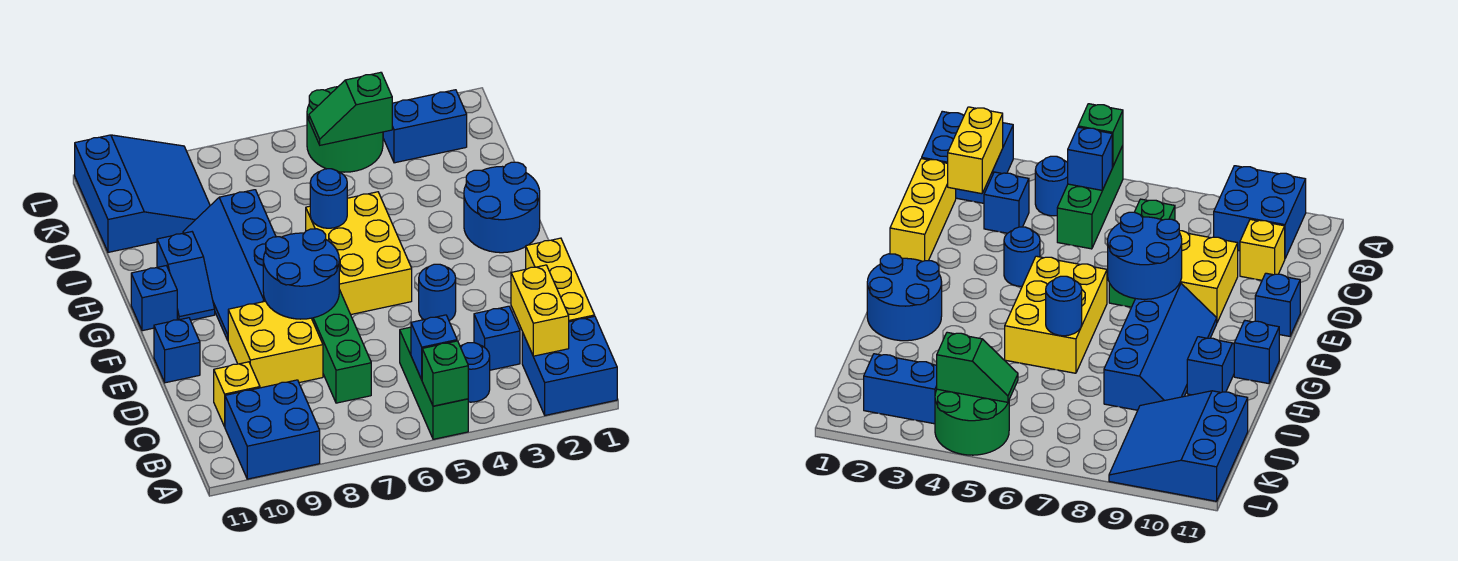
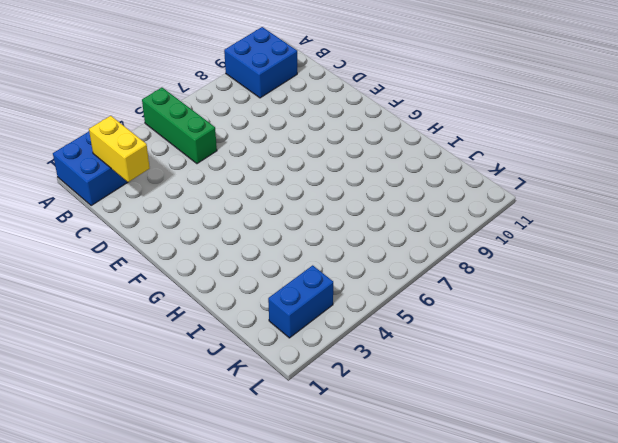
none -> blue round brick B4 level 1
none -> yellow brick C1:E1 level 1
none -> blue brick C3 level 1

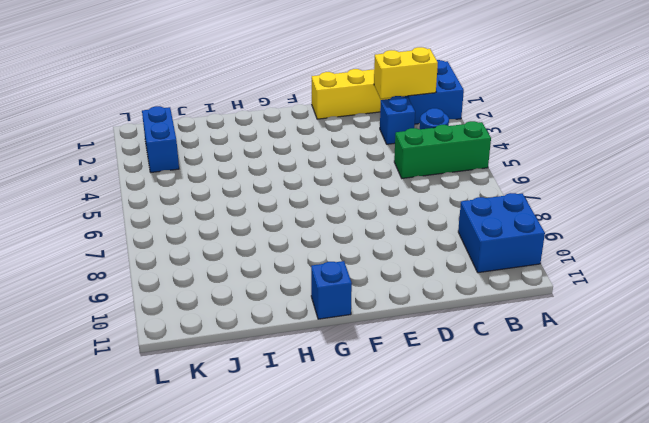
none -> green brick C7:E7 level 1
none -> yellow brick C10 level 1
none -> yellow brick D8:E9 level 1

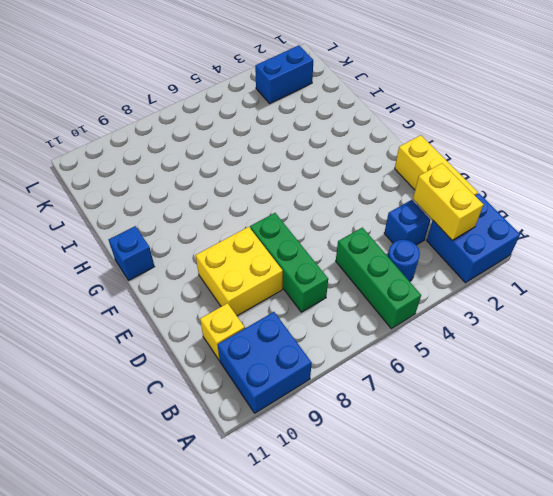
none -> blue round brick E4 level 1
none -> blue brick E11 level 1
none -> yellow brick F5:H6 level 1

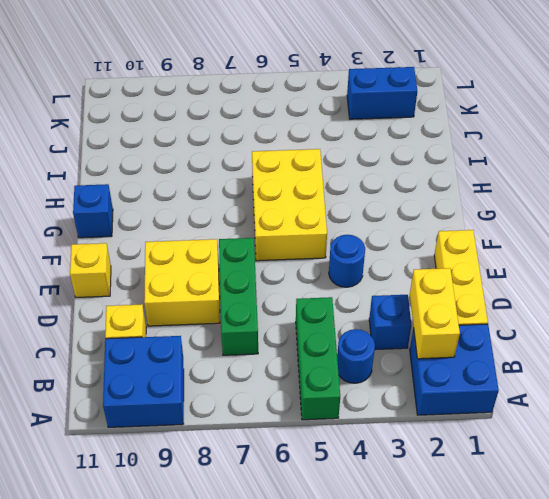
yellow brick E11 level 1 -> blue brick E11 level 1
none -> blue slope F8:I9 level 1 top 8
none -> blue round brick G1:H2 level 1
none -> blue slope G10:H10 level 1 top H

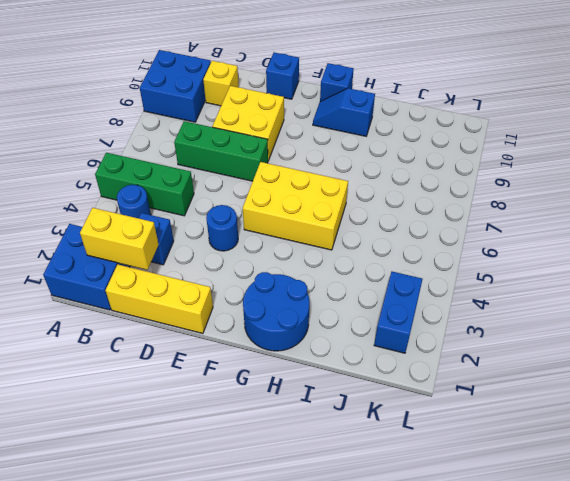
none -> blue slope F8:I9 level 1 top 8
none -> blue slope J9:L11 level 1 top 11
none -> green round brick K4:L5 level 1

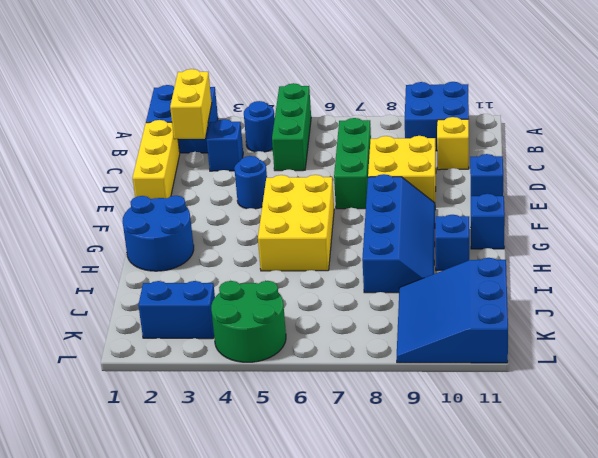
none -> green brick A5 level 2
none -> blue brick B5 level 2
none -> blue round brick E7:F8 level 2

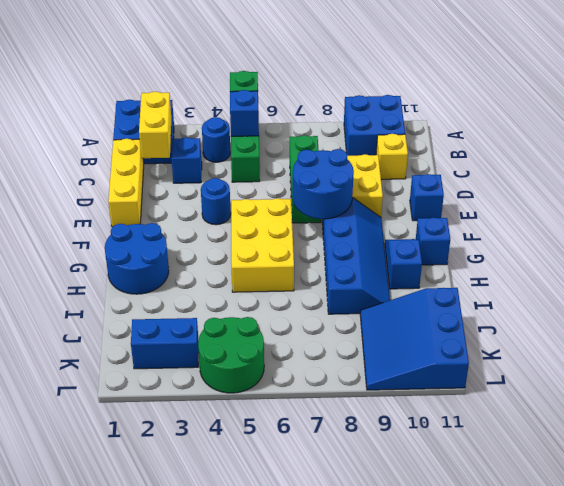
none -> blue round brick H6 level 2
none -> green slope K4:K5 level 2 top 4

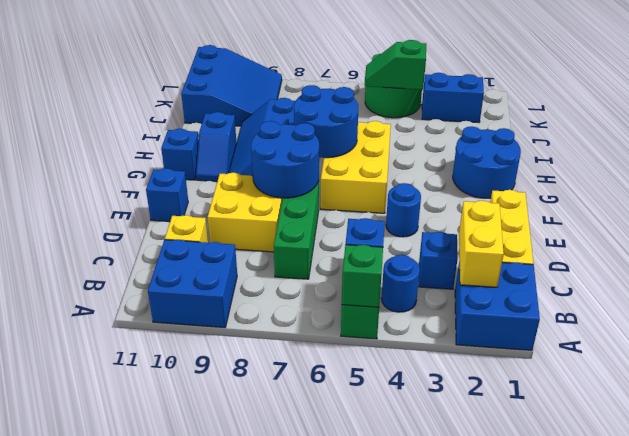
blue round brick G6:H7 level 2 -> blue round brick H6 level 2

